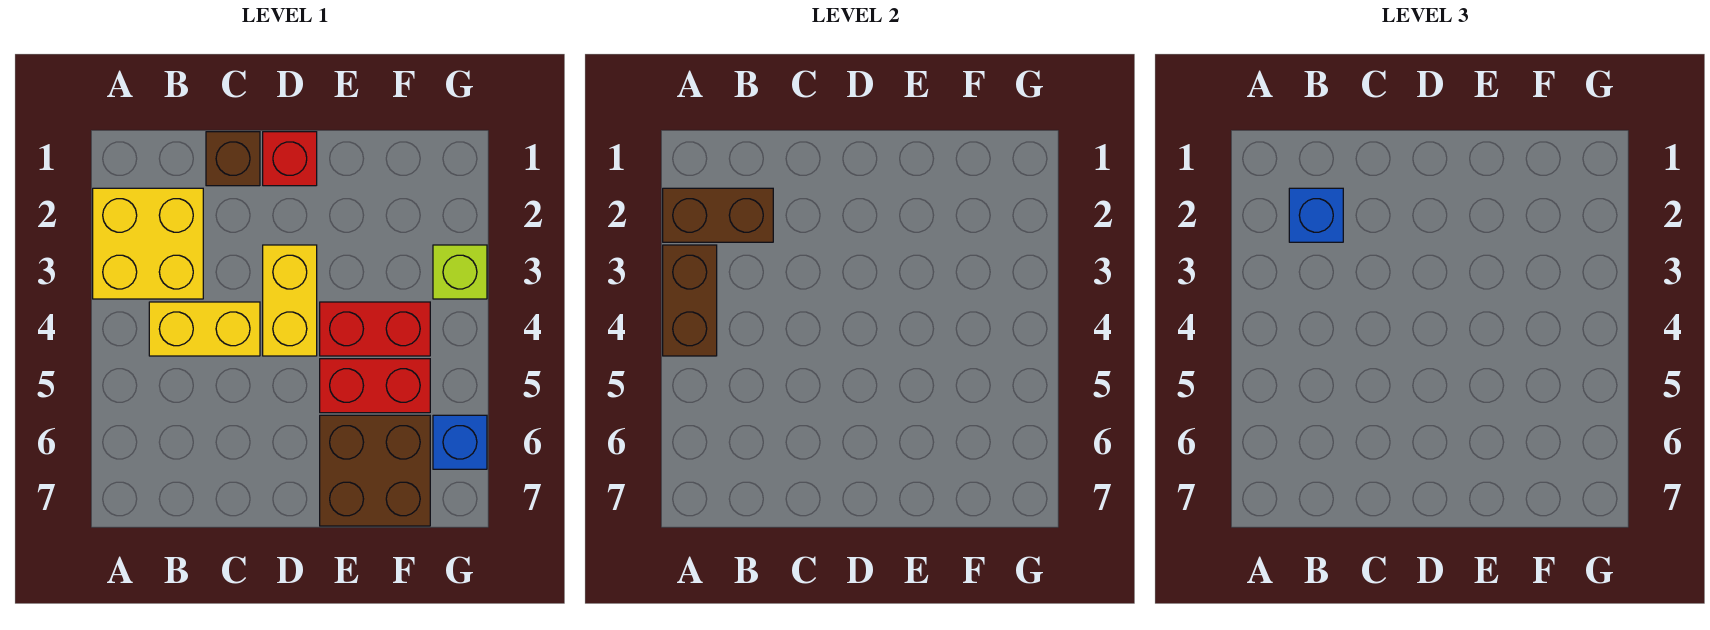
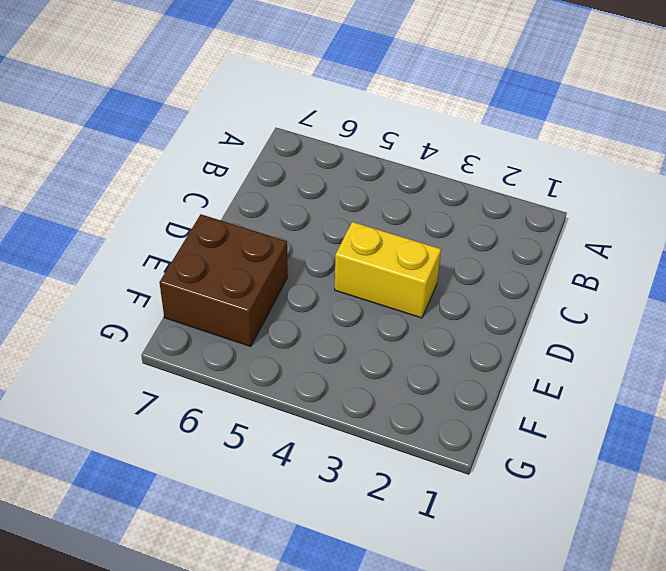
none -> yellow brick A2:B3 level 1
none -> yellow brick B4:C4 level 1
none -> brown brick C1 level 1

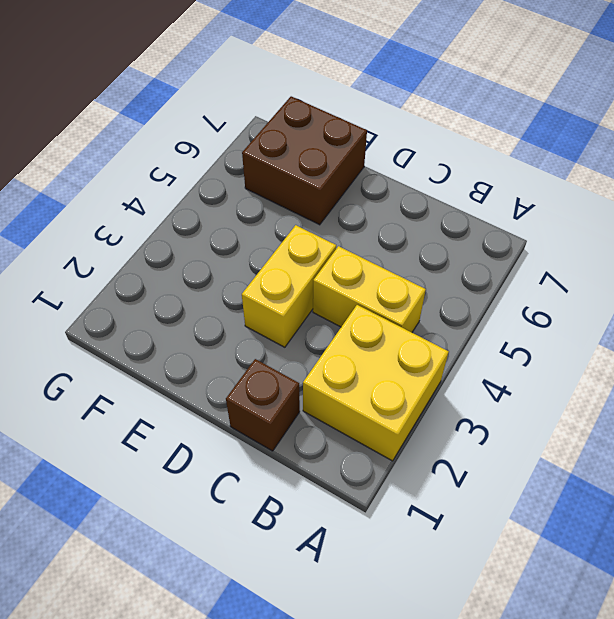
none -> red brick D1 level 1
none -> red brick E4:F4 level 1
none -> red brick E5:F5 level 1

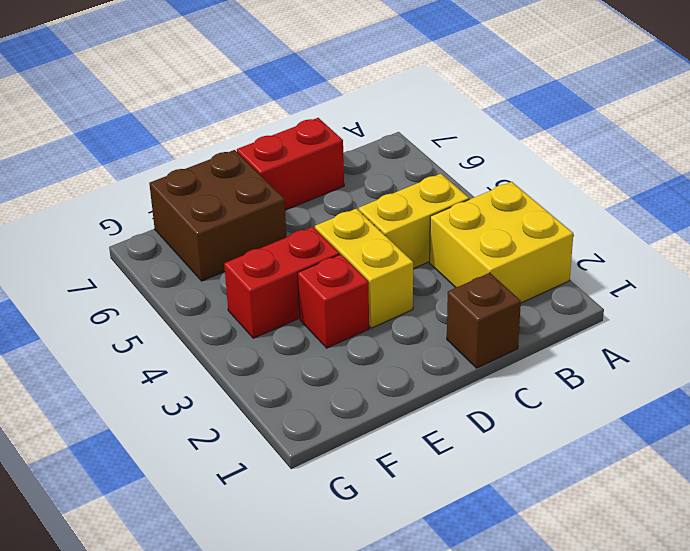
red brick C7:D7 level 1 -> red brick E5:F5 level 1
red brick E3 level 1 -> red brick D1 level 1
none -> lime brick G3 level 1
none -> blue brick G6 level 1
none -> brown brick A2:B2 level 2

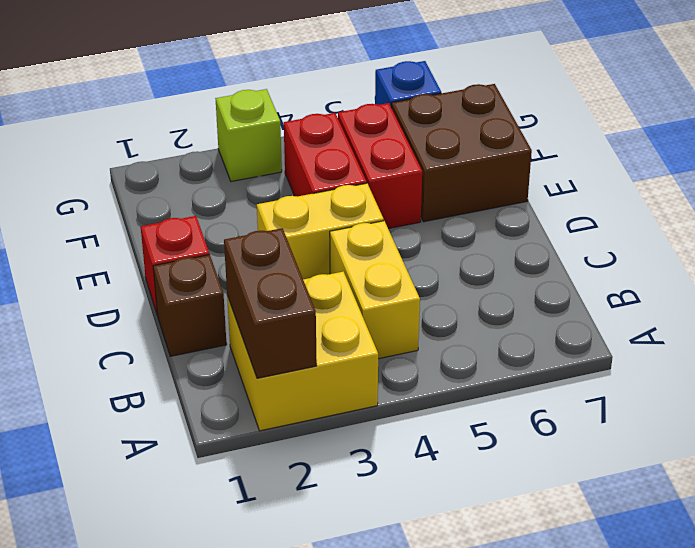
none -> brown brick A3:A4 level 2
none -> blue brick B2 level 3

